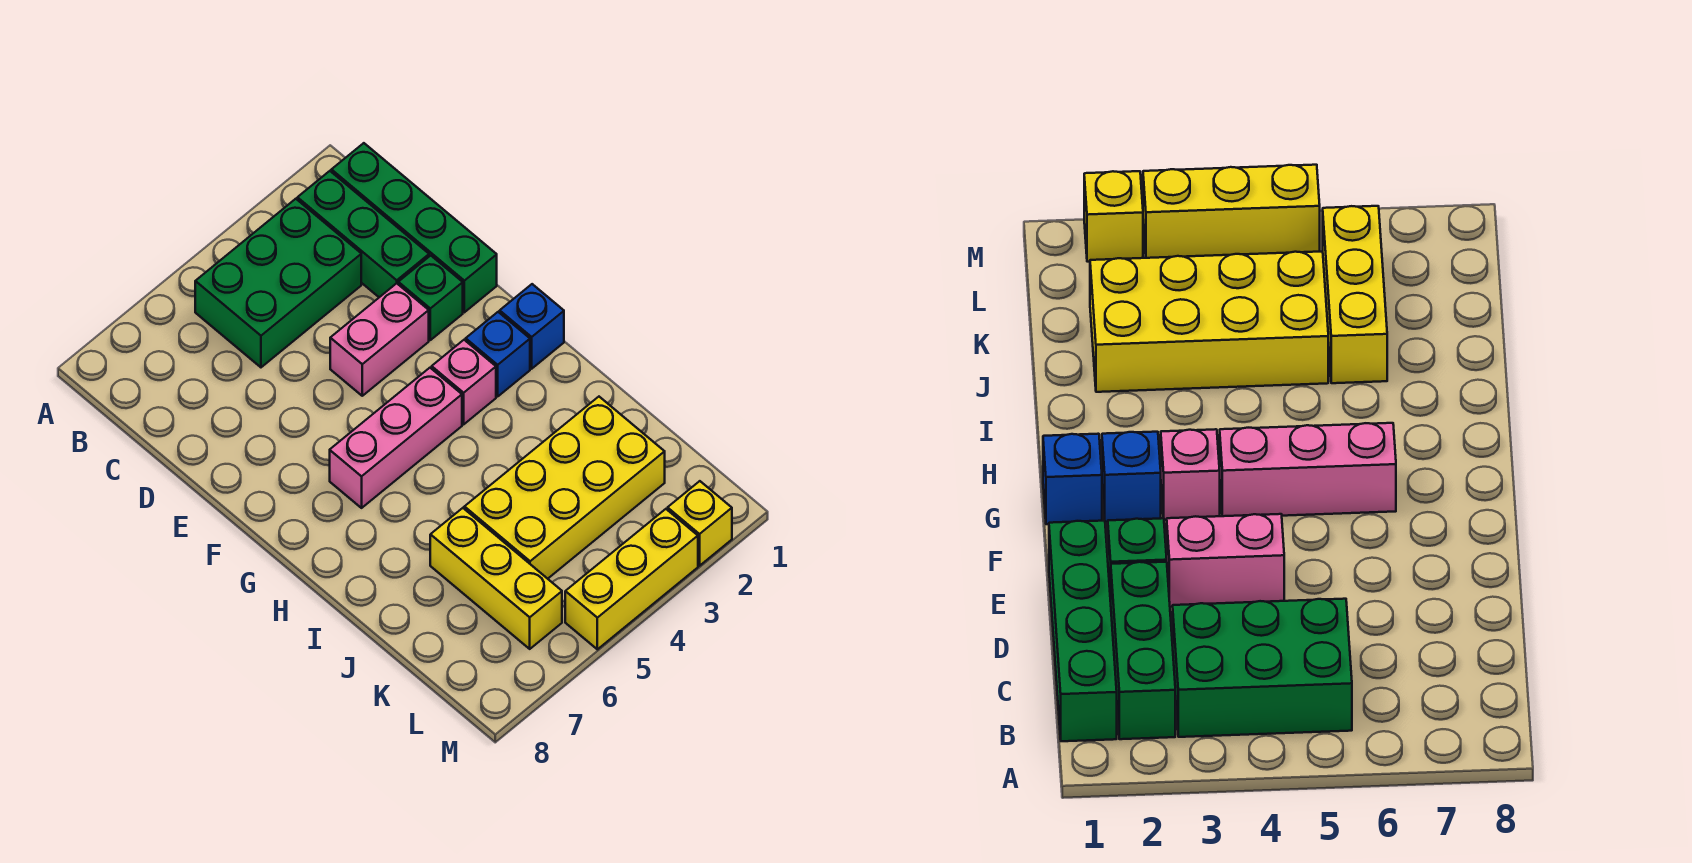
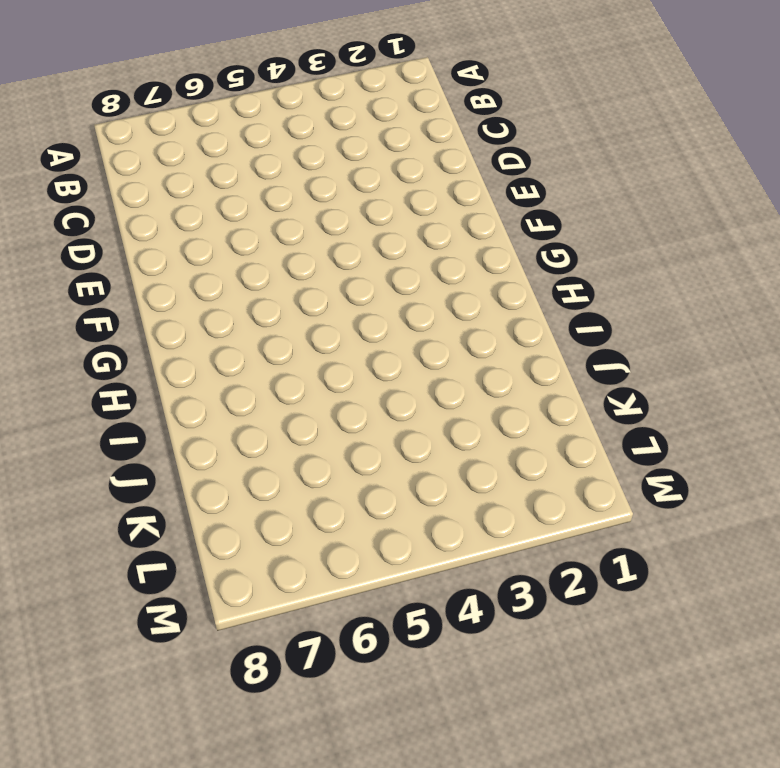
none -> green brick B1:E1 level 1
none -> green brick B2:D2 level 1
none -> green brick B3:C5 level 1

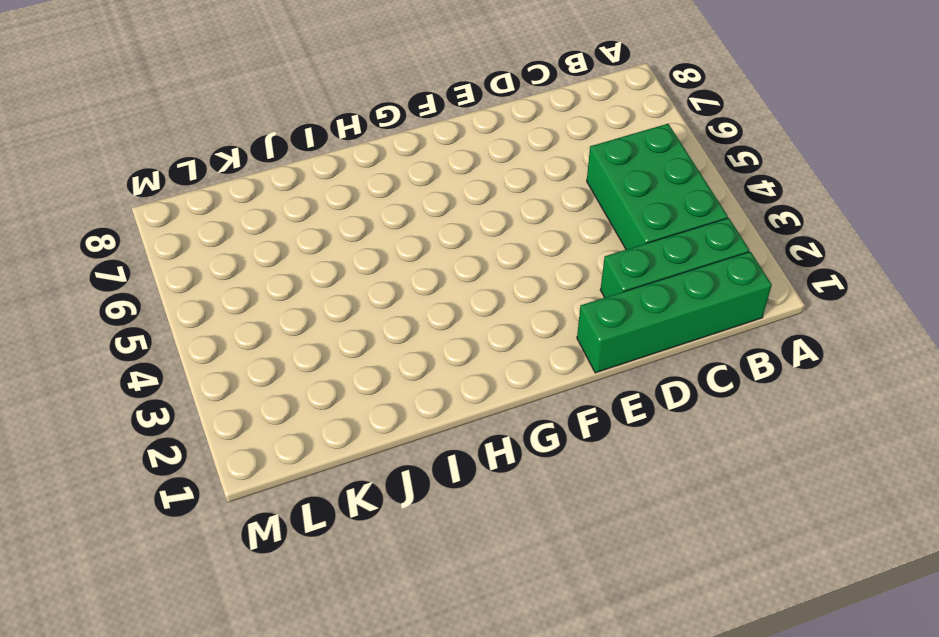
none -> green brick E2 level 1
none -> pink brick E3:E4 level 1
none -> blue brick G1 level 1

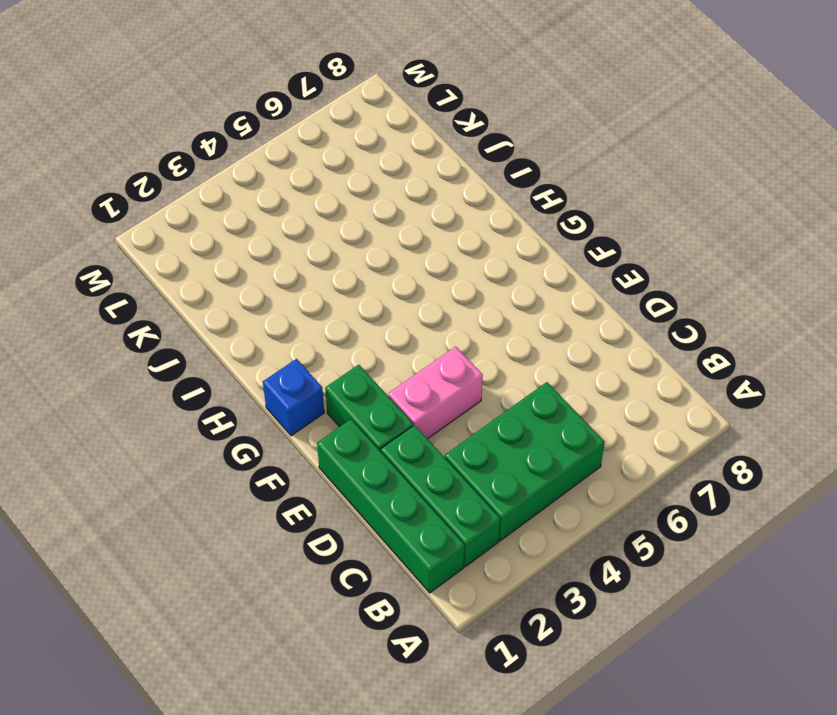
green brick E2:F2 level 1 -> green brick E2 level 1
none -> blue brick G2 level 1
none -> pink brick G3 level 1
none -> pink brick G4:G6 level 1

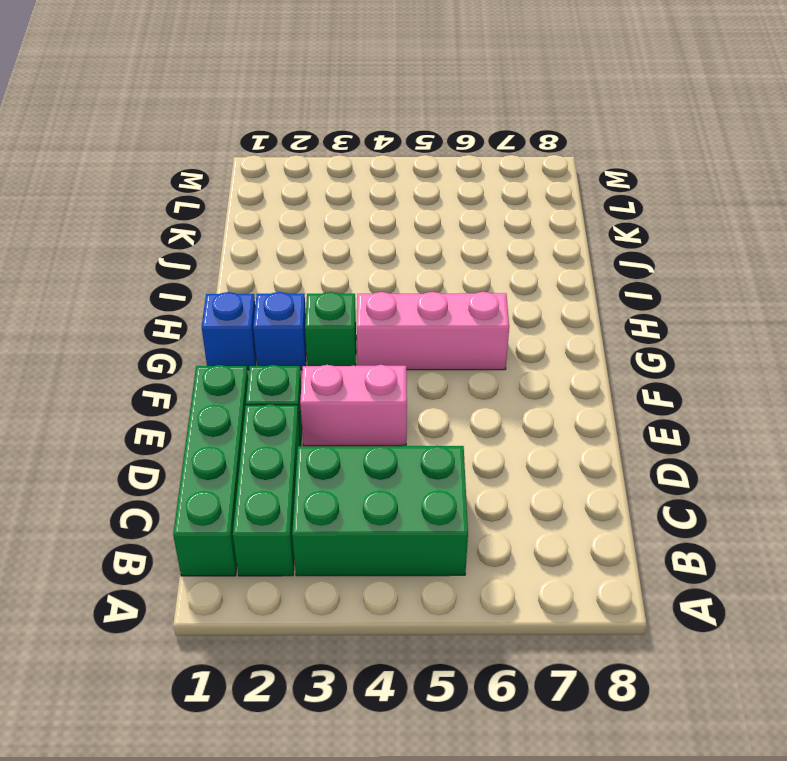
green brick G3 level 1 -> pink brick G3 level 1
none -> yellow brick J2:K5 level 1
none -> yellow brick J6:L6 level 1
none -> yellow brick M2 level 1

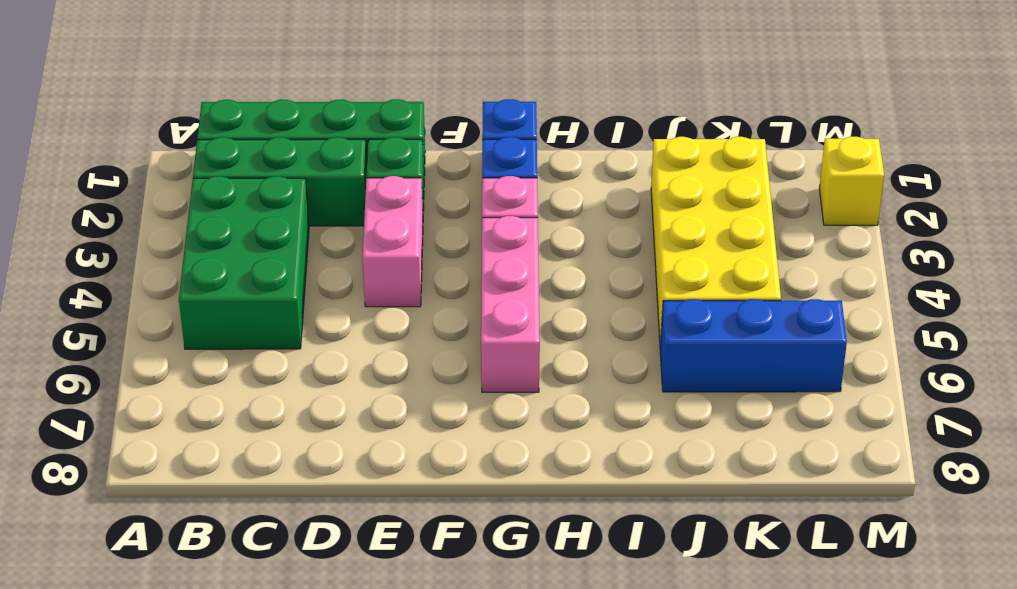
blue brick J6:L6 level 1 -> yellow brick J6:L6 level 1
none -> yellow brick M3:M5 level 1

